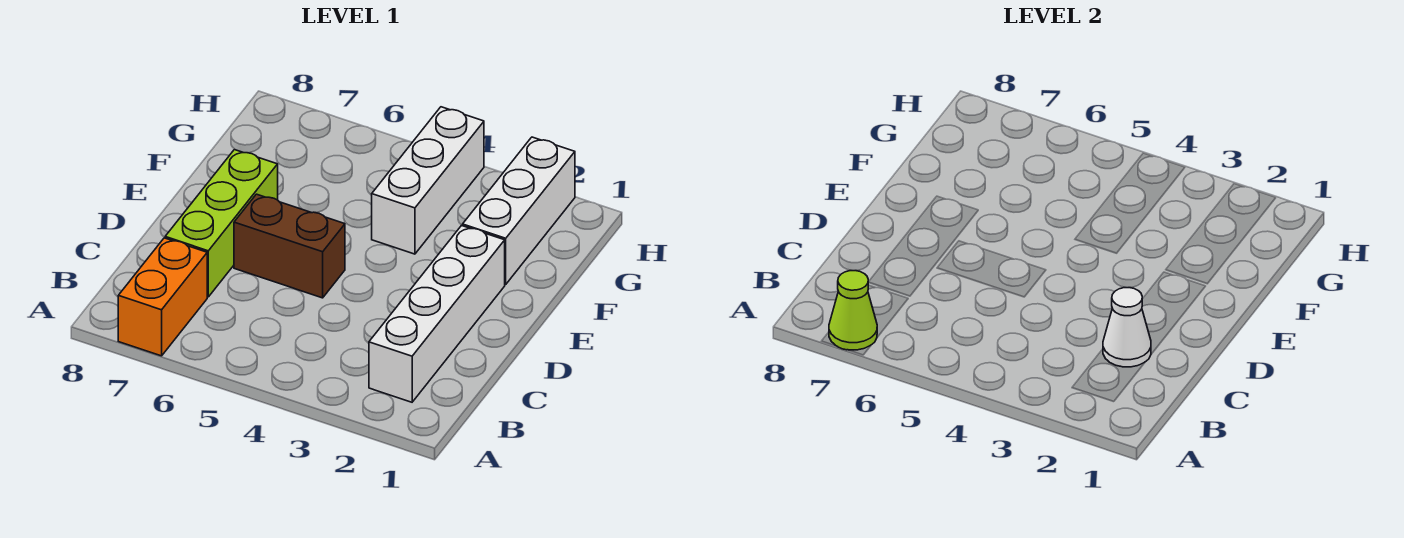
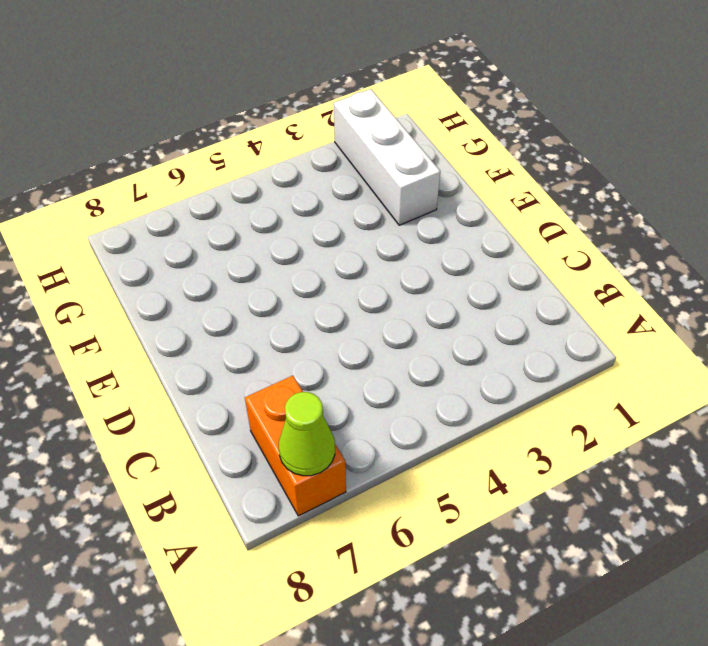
none -> white brick B2:E2 level 1
none -> lime brick C7:E7 level 1

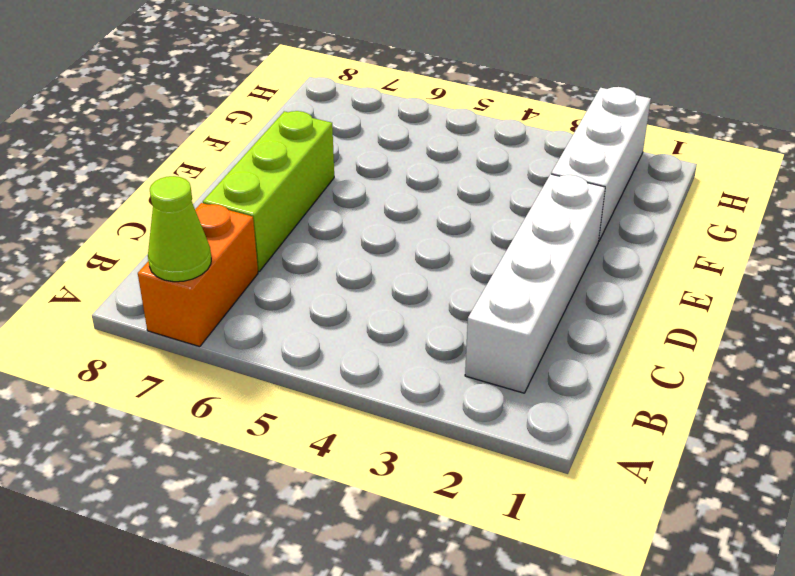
none -> brown brick D5:D6 level 1
none -> white brick F4:H4 level 1

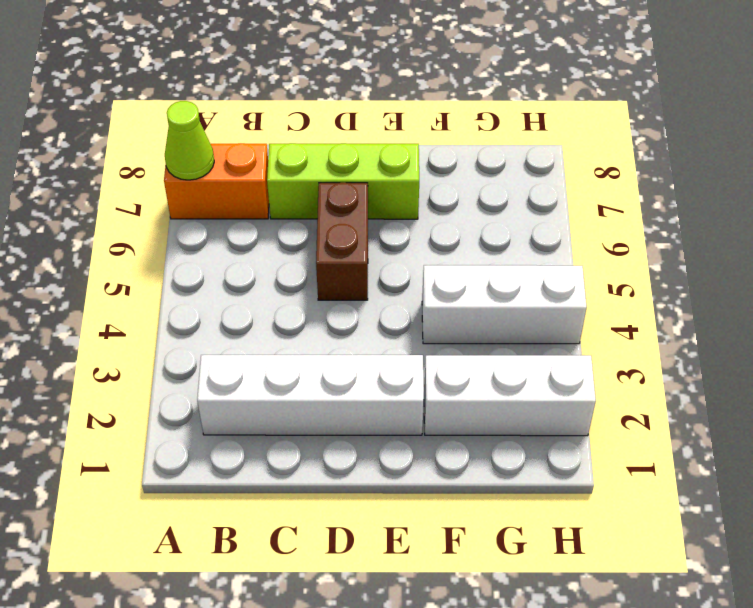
none -> white cone C2 level 2

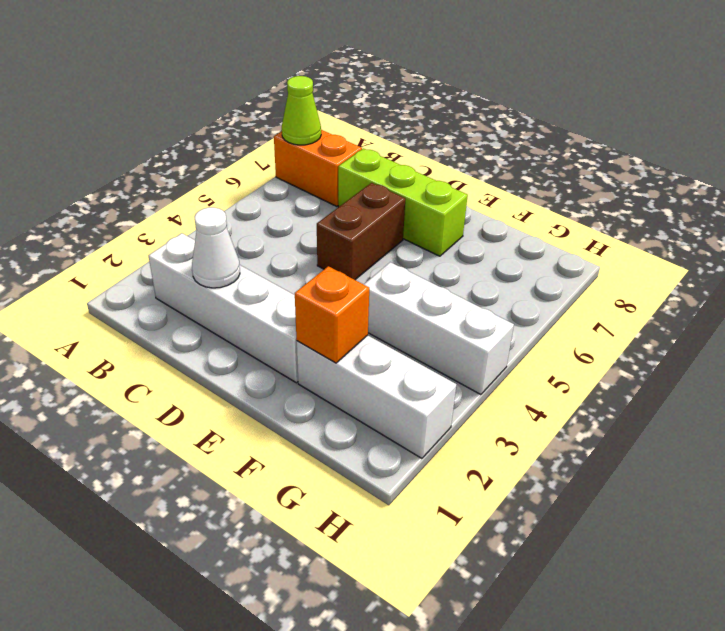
orange brick F2 level 2 -> none

